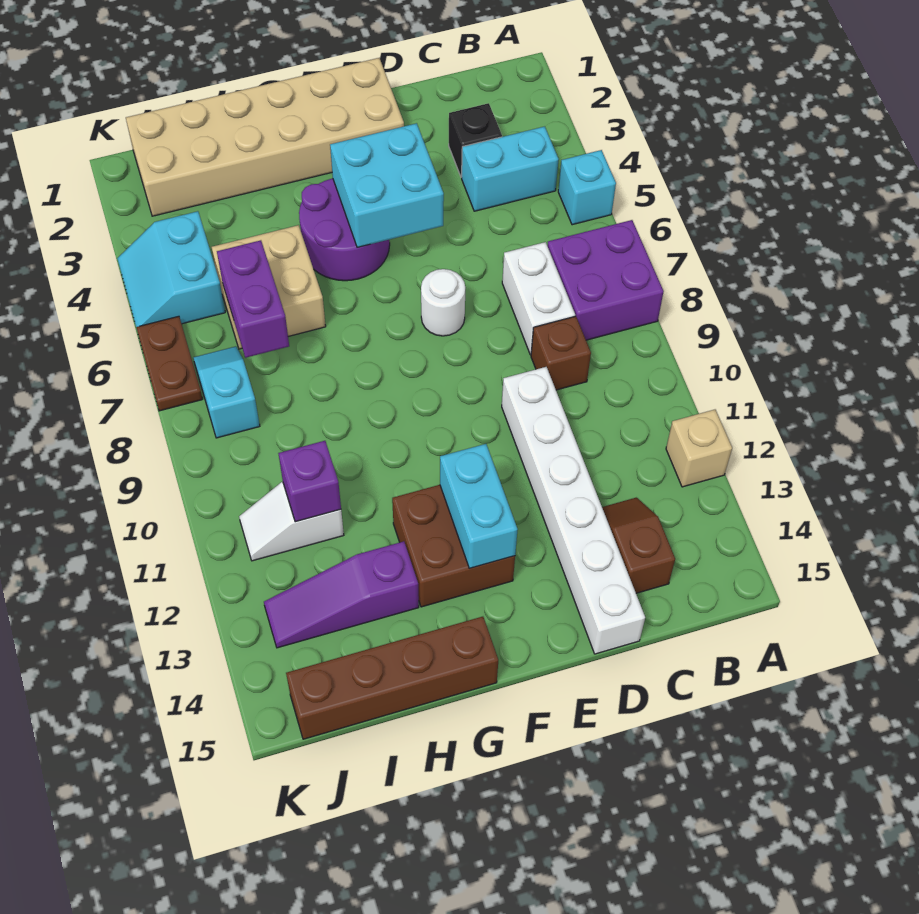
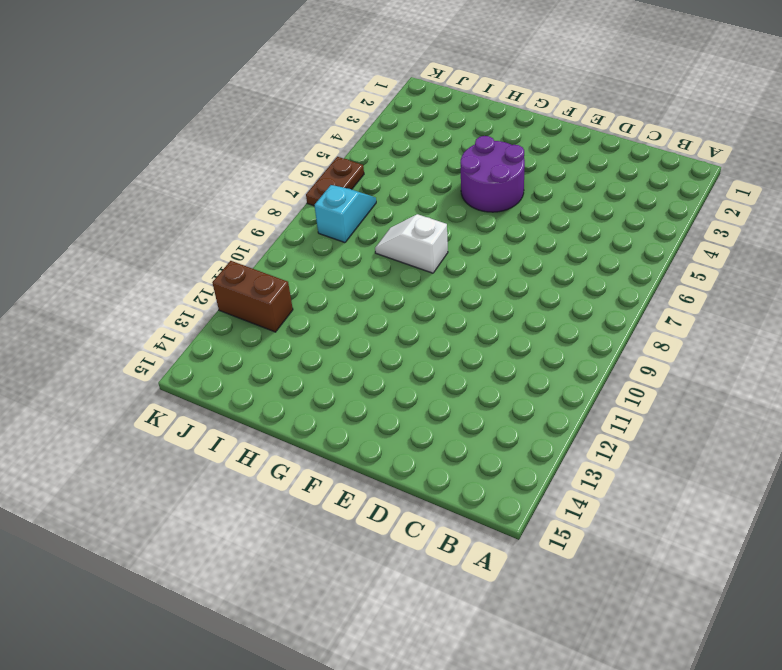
white slope G8:H8 level 1 top G -> white slope I11:J11 level 1 top I
brown brick J12:K12 level 1 -> none
none -> cyan brick A5 level 1
none -> purple brick A7:B8 level 1
none -> tan brick A12 level 1

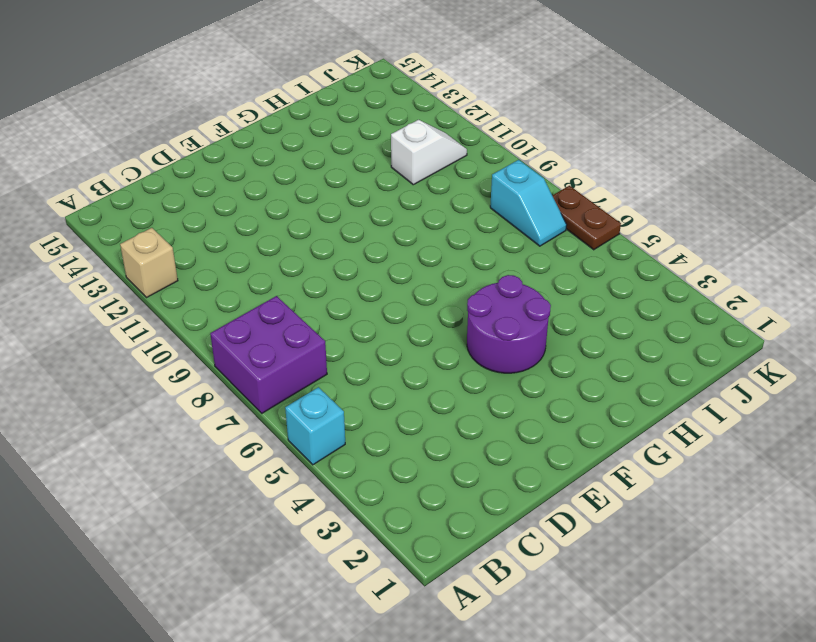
none -> cyan brick B4:C4 level 1
none -> black brick C3 level 1
none -> white brick C7:C8 level 1

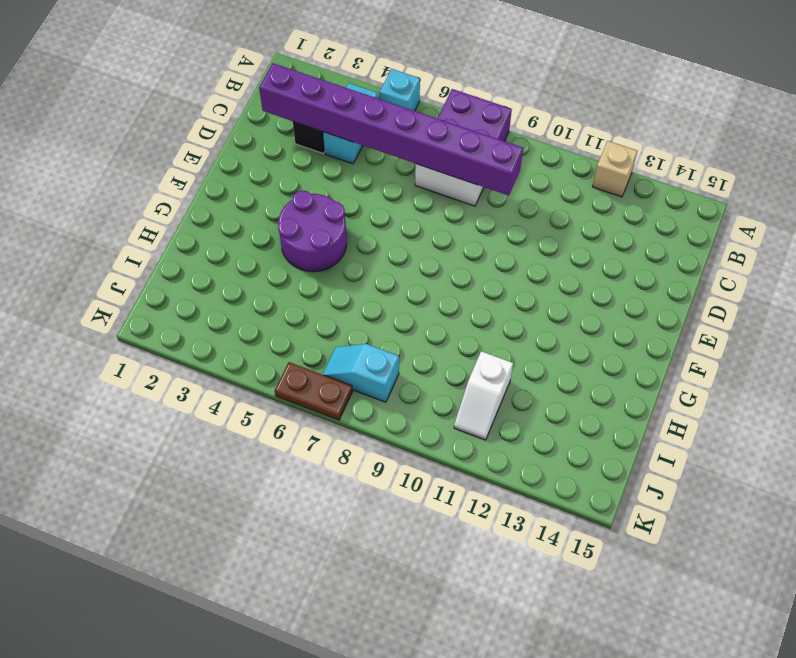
purple brick C2:C9 level 2 -> none
none -> brown brick C9 level 1
none -> brown slope C13:C14 level 1 top 14
none -> white brick D10:D15 level 1

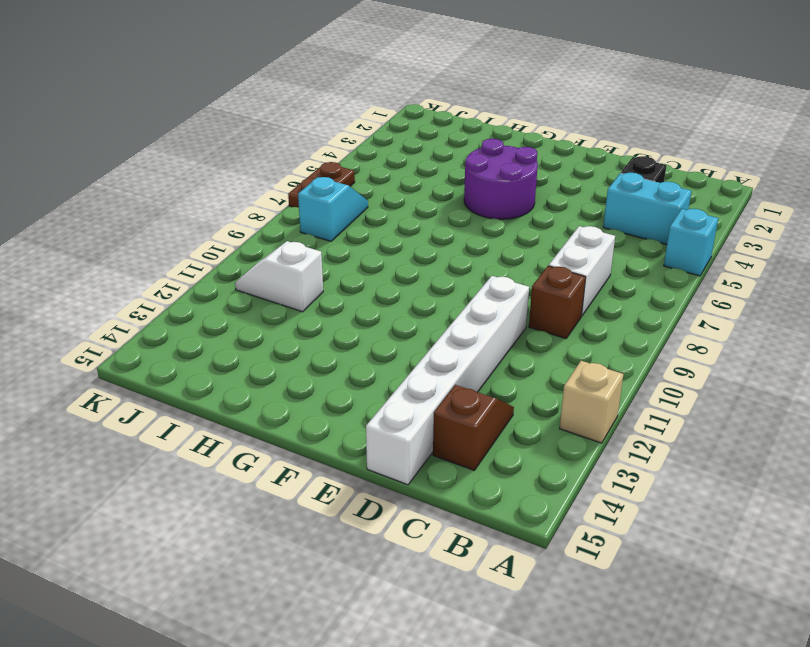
none -> purple brick A7:B8 level 1
none -> tan brick E1:J2 level 1
none -> white round brick E7 level 1

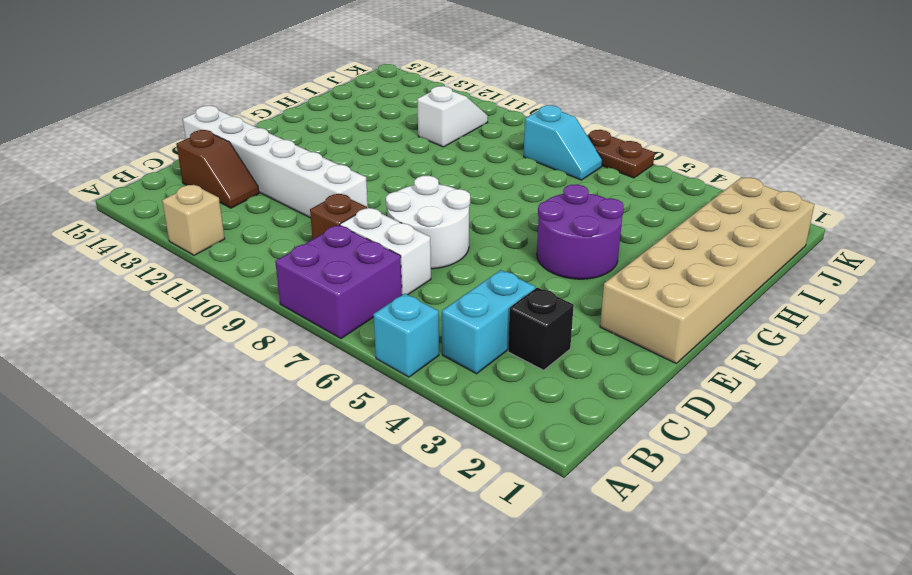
white round brick D7:E8 level 1 -> white round brick E7 level 1
none -> brown brick F12:G13 level 1
none -> brown brick G15:J15 level 1
none -> tan brick H5:I6 level 1

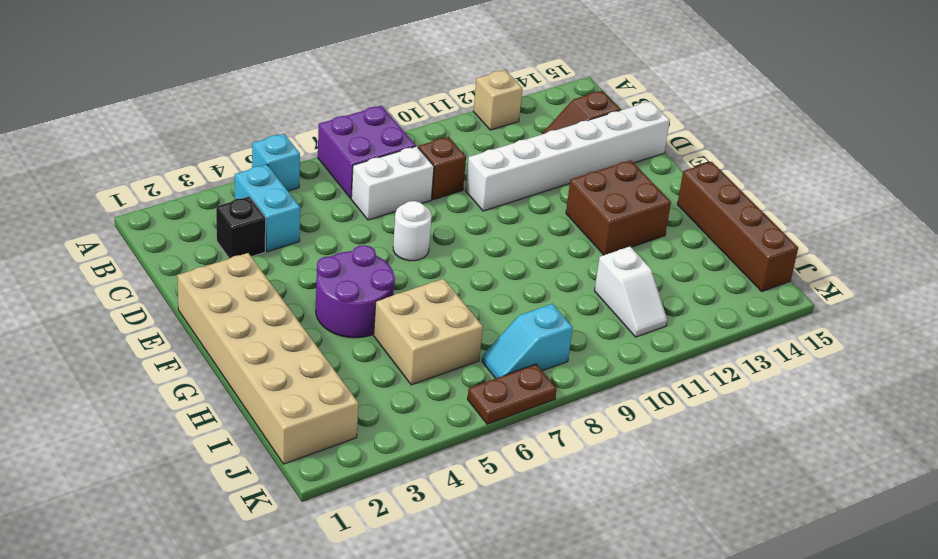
none -> purple slope H13:J13 level 1 top H
none -> cyan slope J4:K5 level 1 top J
none -> cyan brick E4:F5 level 2

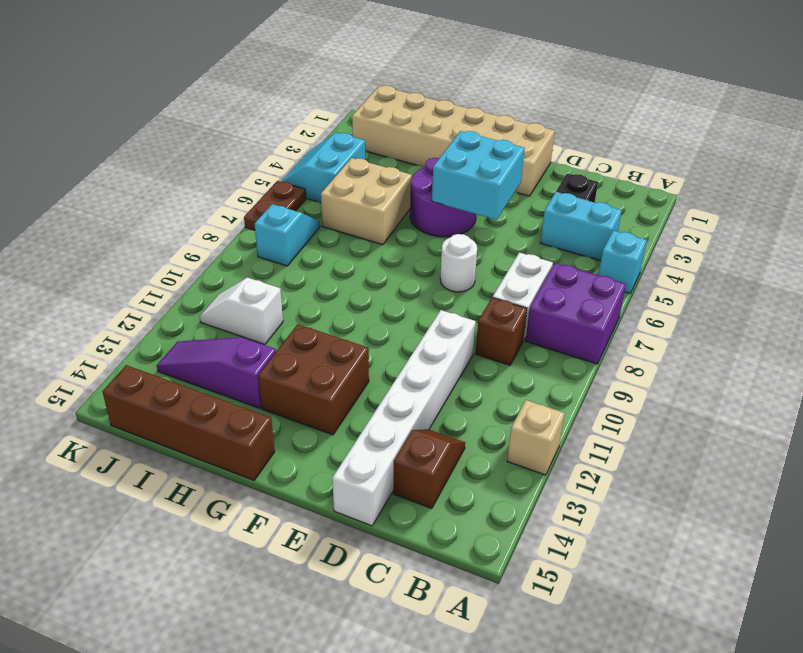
none -> cyan brick F12:F13 level 2
none -> purple brick I6:I7 level 2
none -> purple brick I11 level 2

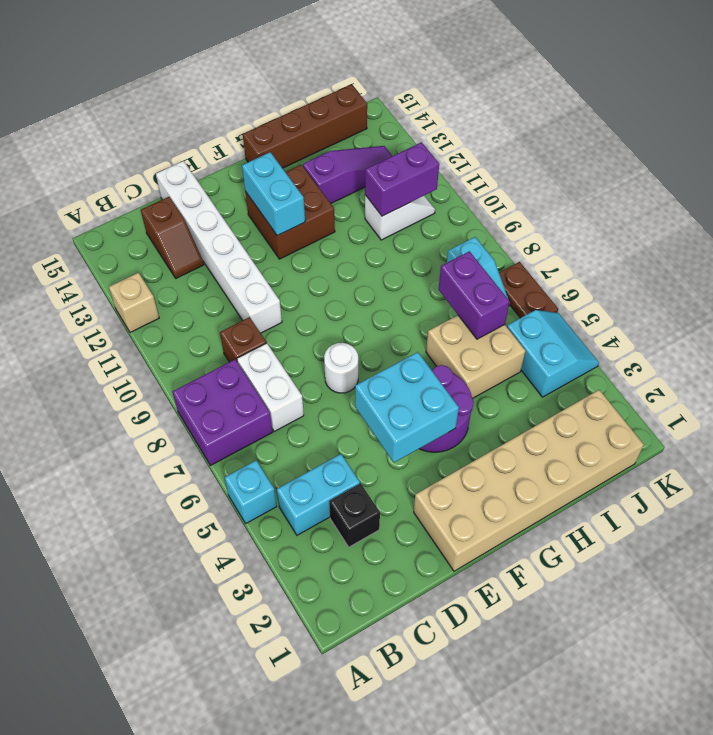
purple brick I11:J11 level 2 -> purple brick I11 level 2

